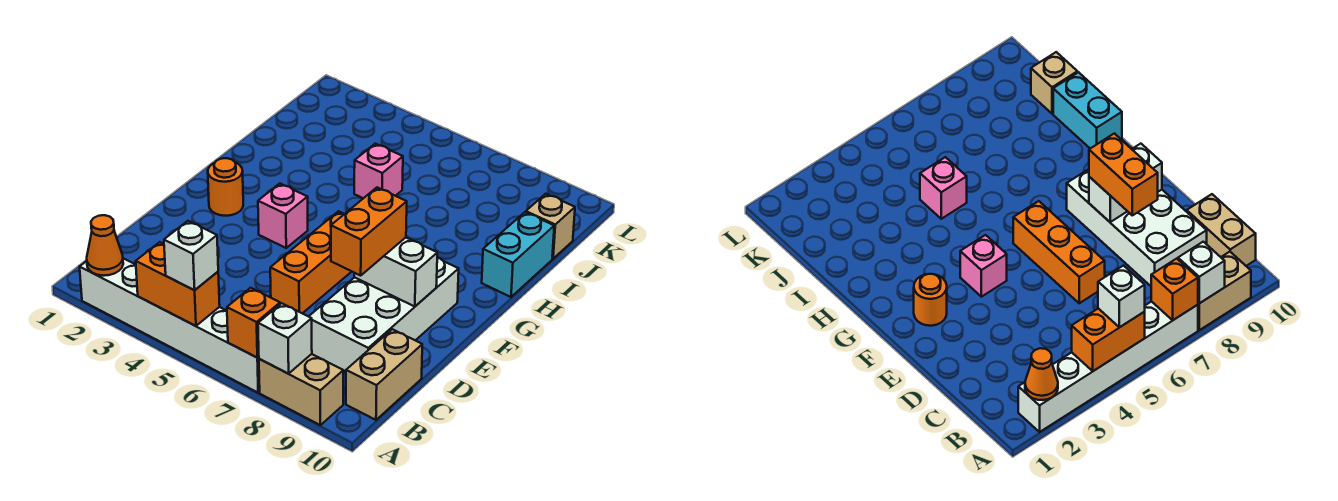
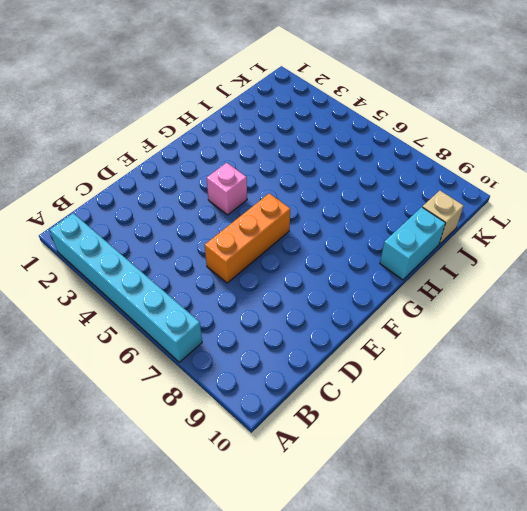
cyan brick A2:A7 level 1 -> white brick A2:A7 level 1
none -> tan brick A8:A9 level 1
none -> tan brick B10:C10 level 1
none -> white brick C8:F9 level 1

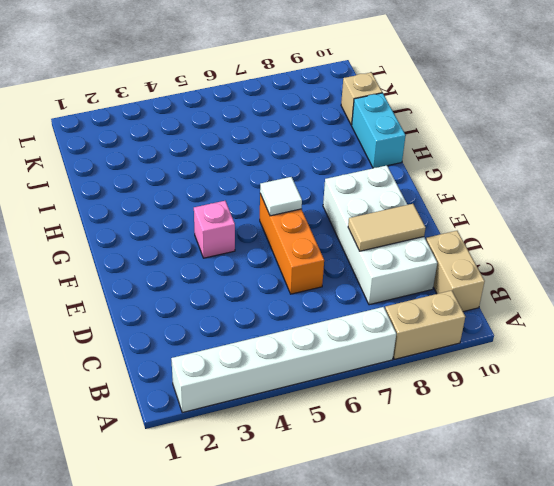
tan tile D8:D9 level 2 -> none
white tile F6 level 2 -> none
none -> orange round brick F2 level 1
none -> pink brick I5 level 1
none -> orange cone A2 level 2

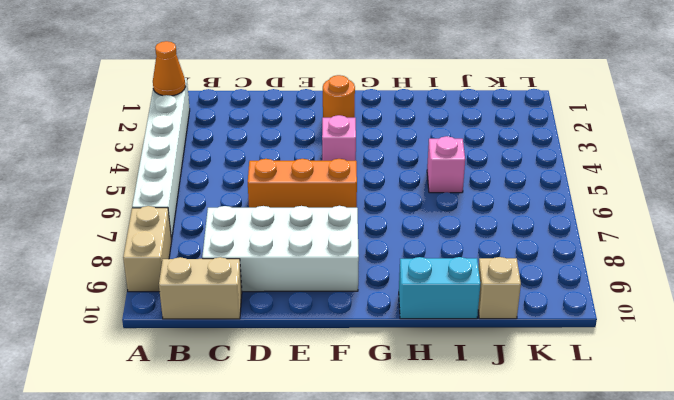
none -> orange brick A4:A5 level 2
none -> orange brick A7 level 2
none -> white brick A8 level 2

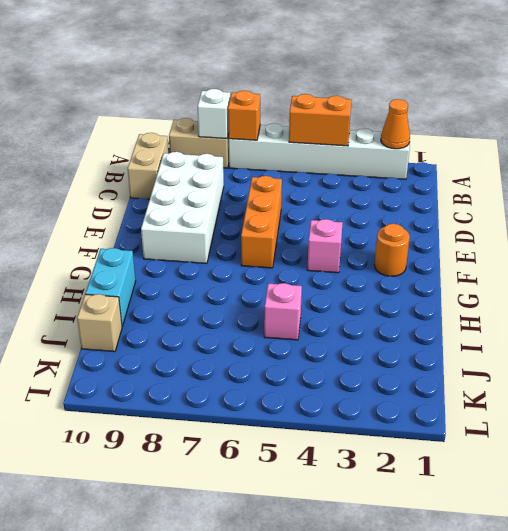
none -> white brick E8:E9 level 2
none -> white brick A5 level 3
none -> orange brick D8:E8 level 3

